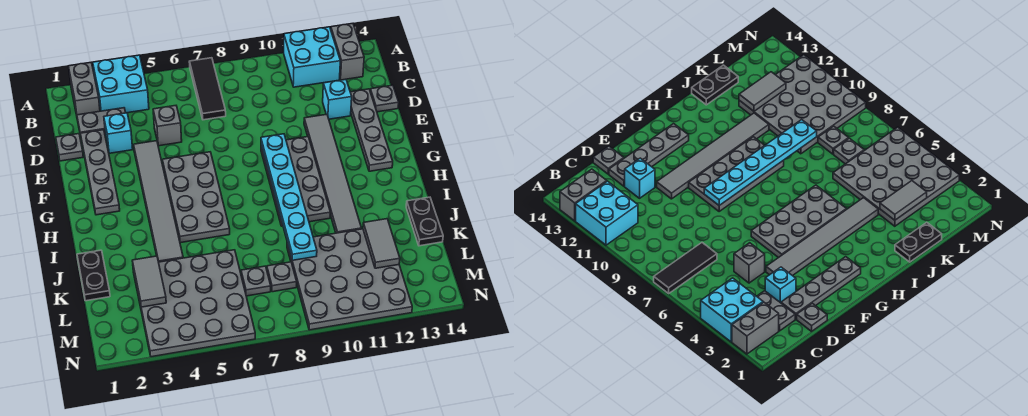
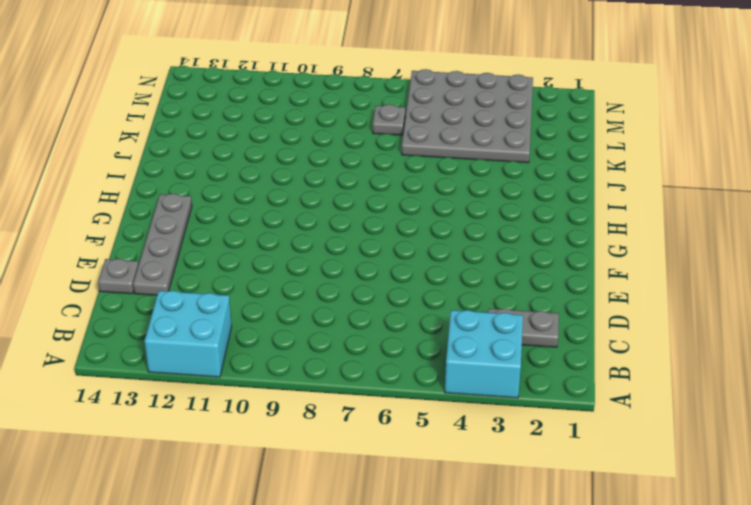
none -> grey brick A2:B2 level 1
none -> black tile A7:C7 level 1
none -> grey brick A13:B13 level 1

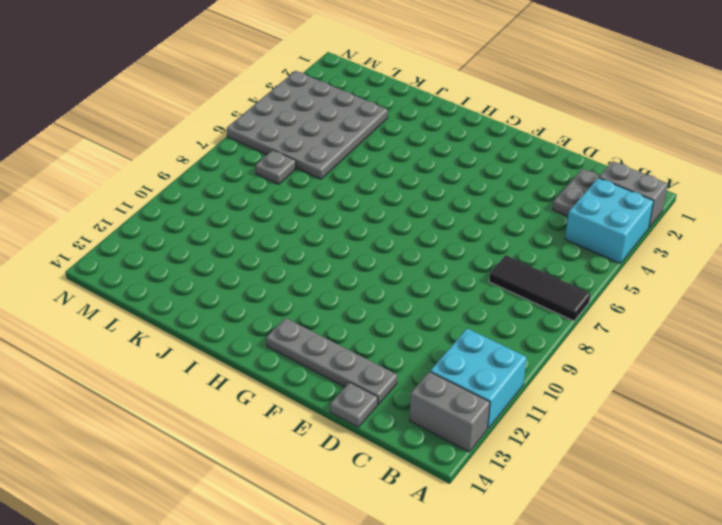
none -> grey plate D1 level 1
none -> grey plate D2:G2 level 1
none -> cyan brick D3 level 1

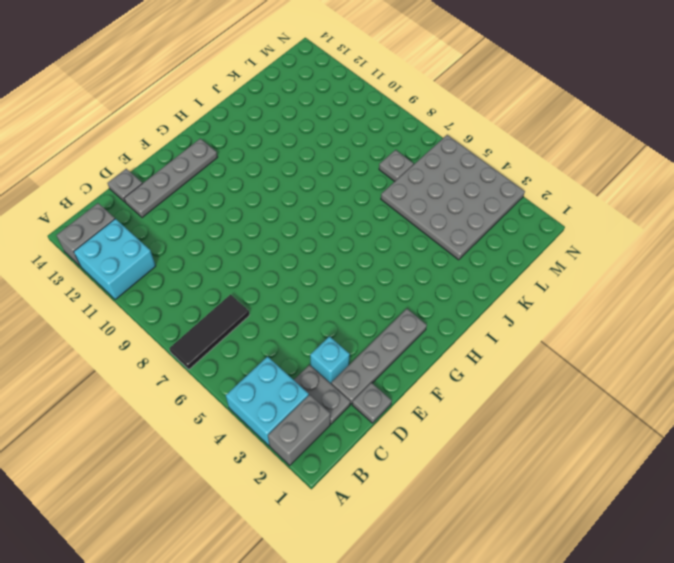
none -> grey brick D5 level 1
none -> cyan brick D12 level 1
none -> grey tile E4:J4 level 1

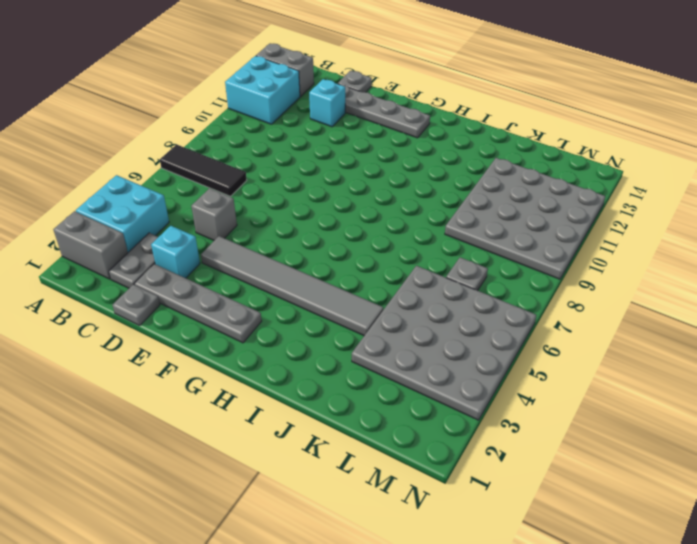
none -> grey tile E11:J11 level 1
none -> grey plate F5:I6 level 1
none -> grey plate F9:I10 level 1

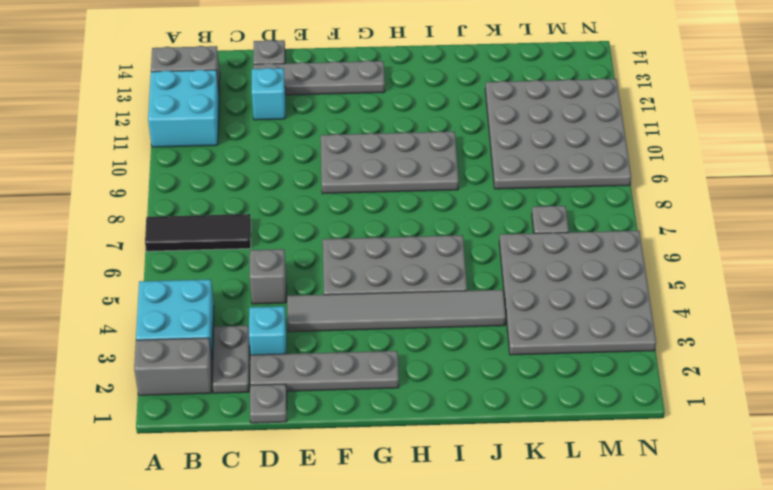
none -> grey tile E11:J11 level 1
none -> black plate J1:K1 level 1
none -> black plate J14:K14 level 1

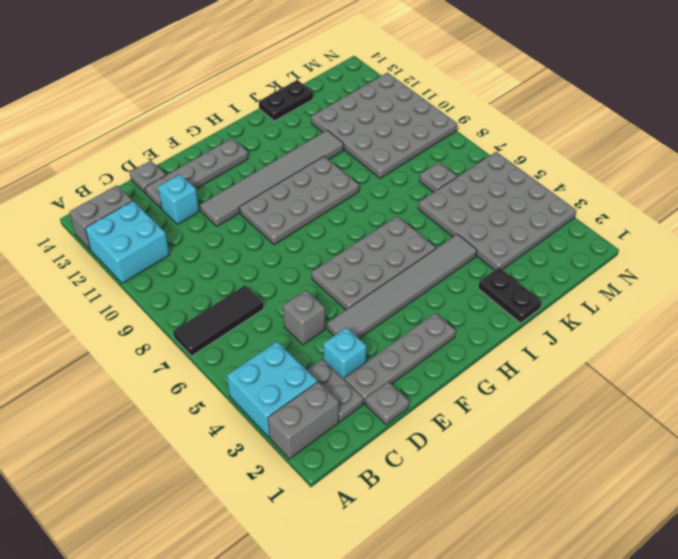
black plate J1:J2 level 1 -> black plate J1:K1 level 1
none -> grey plate L8 level 1
none -> cyan plate F9:K9 level 2
none -> grey tile K3:L3 level 2

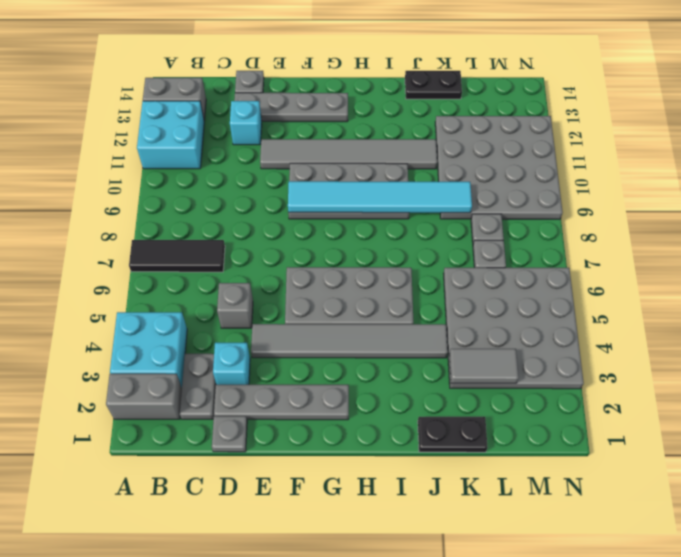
cyan tile F9:K9 level 2 -> cyan plate F9:K9 level 2
none -> grey tile K12:L12 level 2

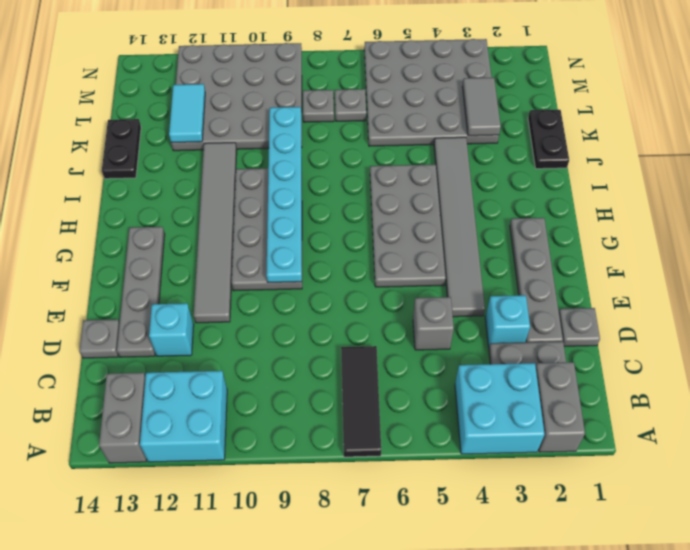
cyan tile K12:L12 level 2 -> grey tile K12:L12 level 2

